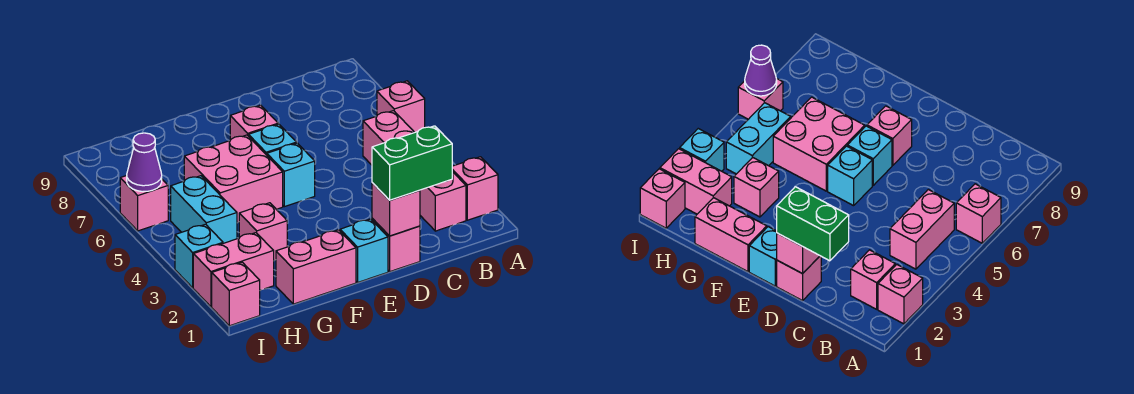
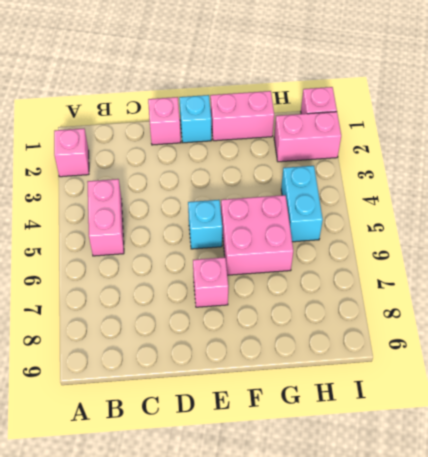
none -> pink brick A6 level 1
none -> pink brick B2 level 1
none -> cyan brick E6 level 1

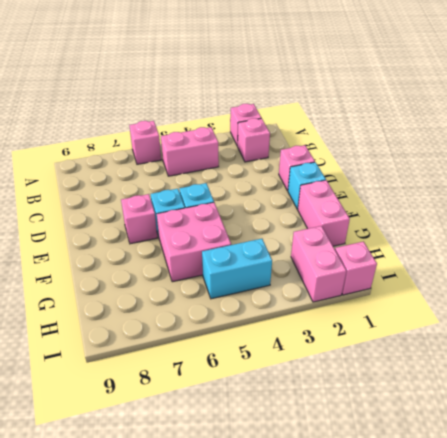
none -> pink brick G3 level 1
none -> cyan brick I3 level 1
none -> pink brick I6 level 1

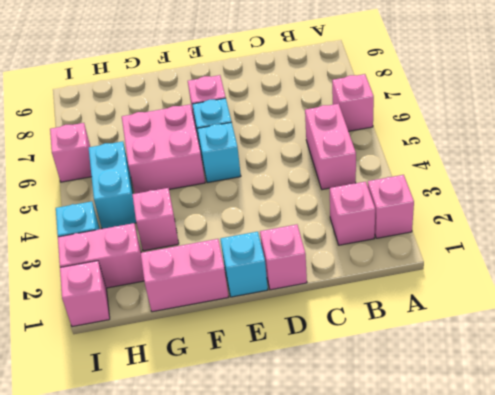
none -> pink brick D1 level 2
none -> purple cone I6 level 2
none -> green brick C1:D1 level 3

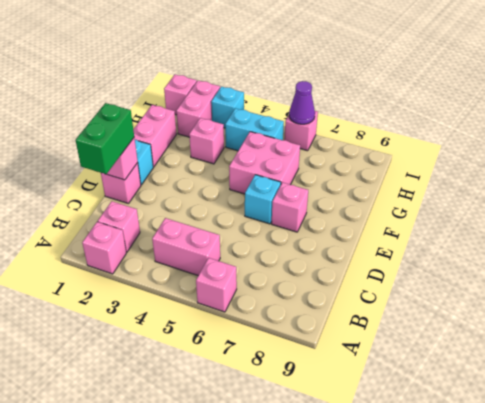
none -> cyan brick E5 level 1

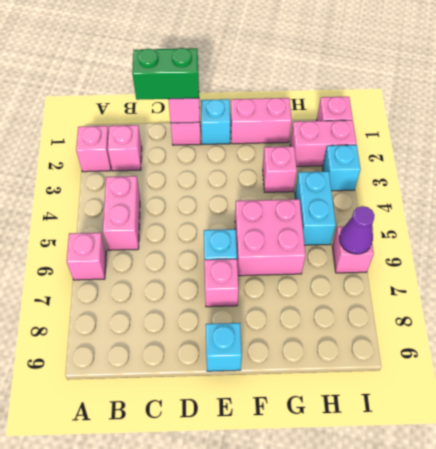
cyan brick E9 level 1 -> cyan brick E5 level 1

